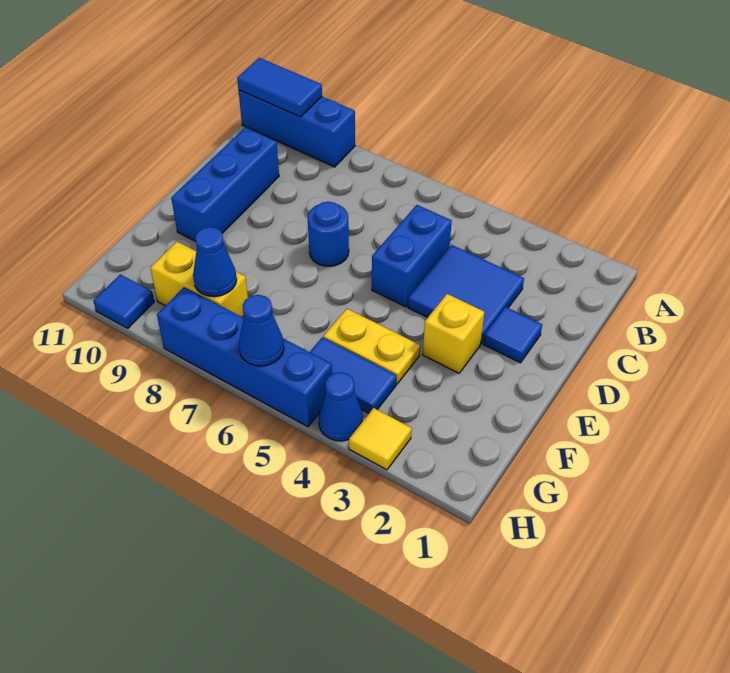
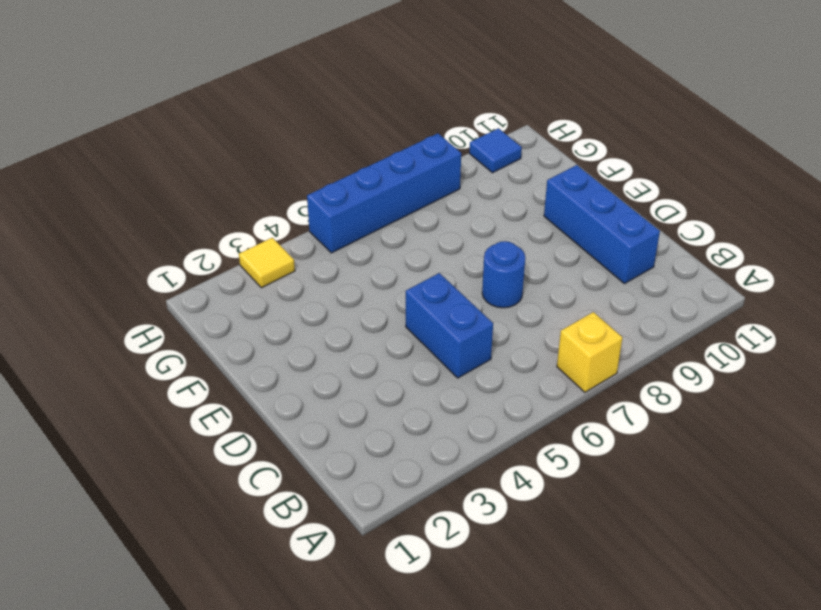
yellow brick A7 level 1 -> yellow brick E3 level 1
none -> blue brick A9:A11 level 1
none -> blue tile C3:D4 level 1
none -> blue tile D2 level 1

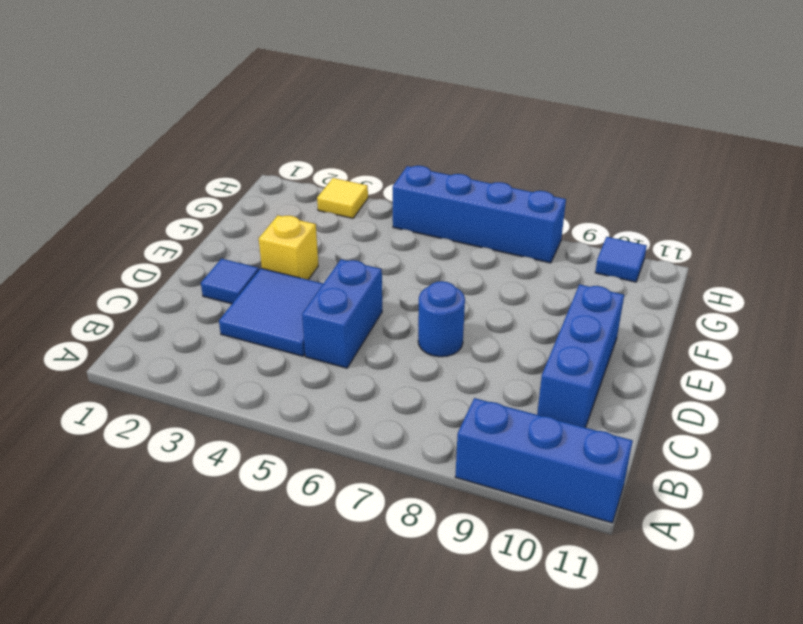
none -> yellow plate F4:F5 level 1
none -> blue tile G4:G5 level 1
none -> yellow brick G8:G9 level 1

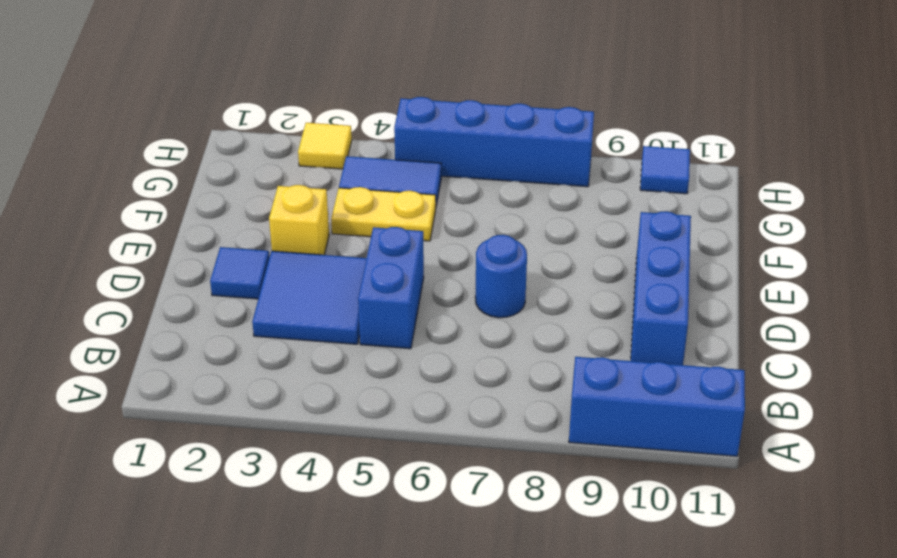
none -> yellow brick G8:G9 level 1
none -> blue cone H4 level 1
none -> blue tile A10:A11 level 2

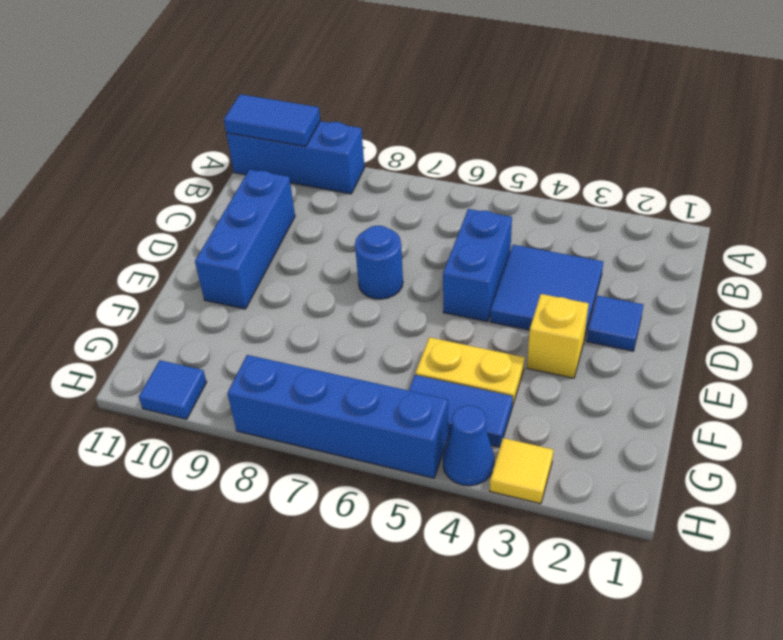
none -> yellow brick G8:G9 level 1
none -> blue cone G8 level 2
none -> blue cone H6 level 2

